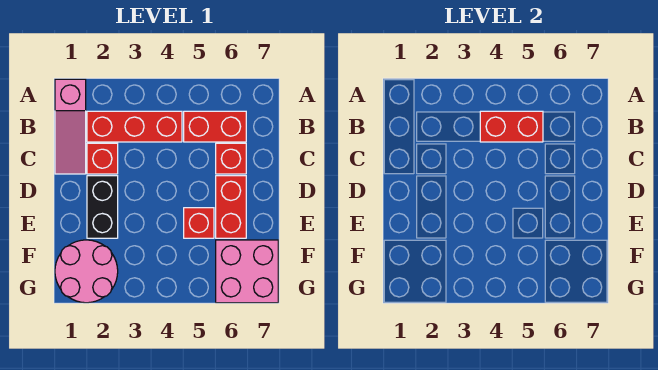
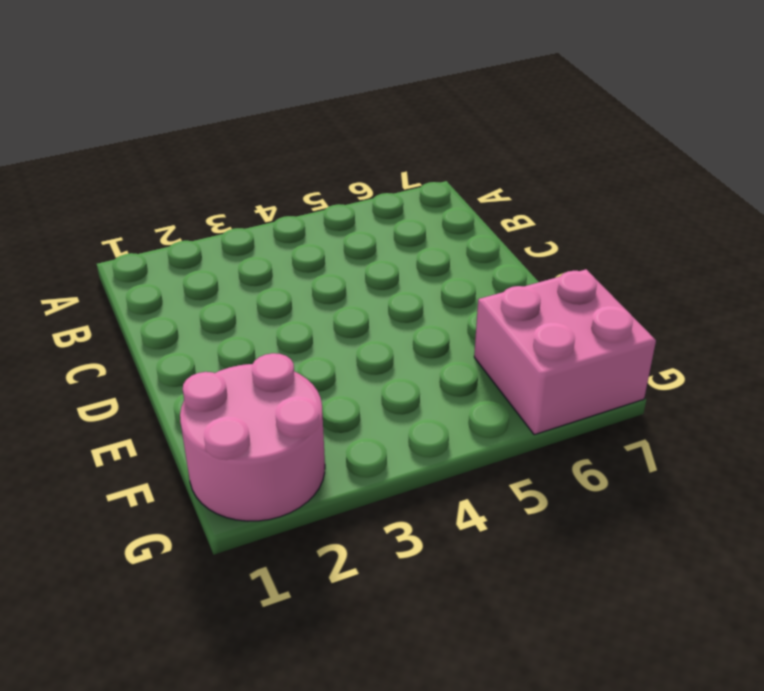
none -> pink slope A1:C1 level 1 top A
none -> red brick B2:B4 level 1

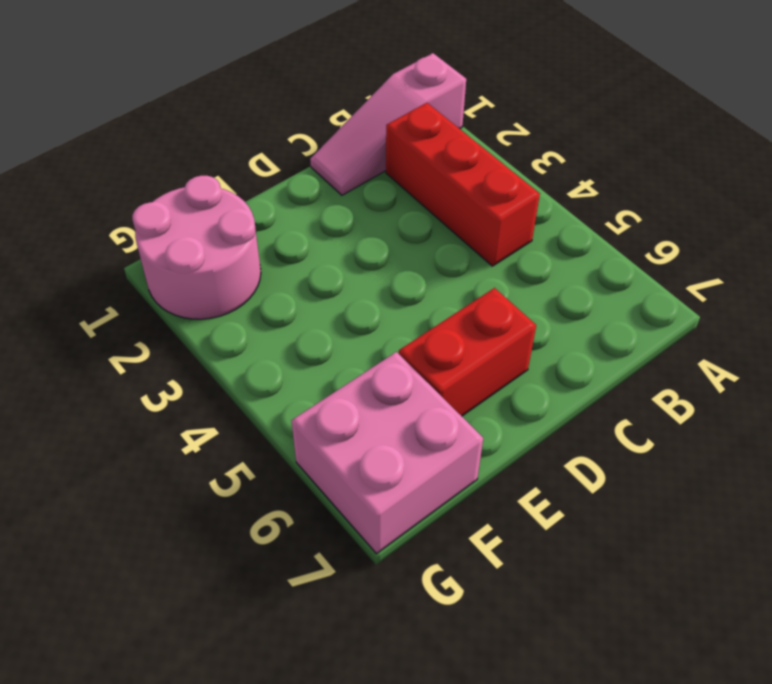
none -> red brick B5:B6 level 1
none -> red brick C2 level 1

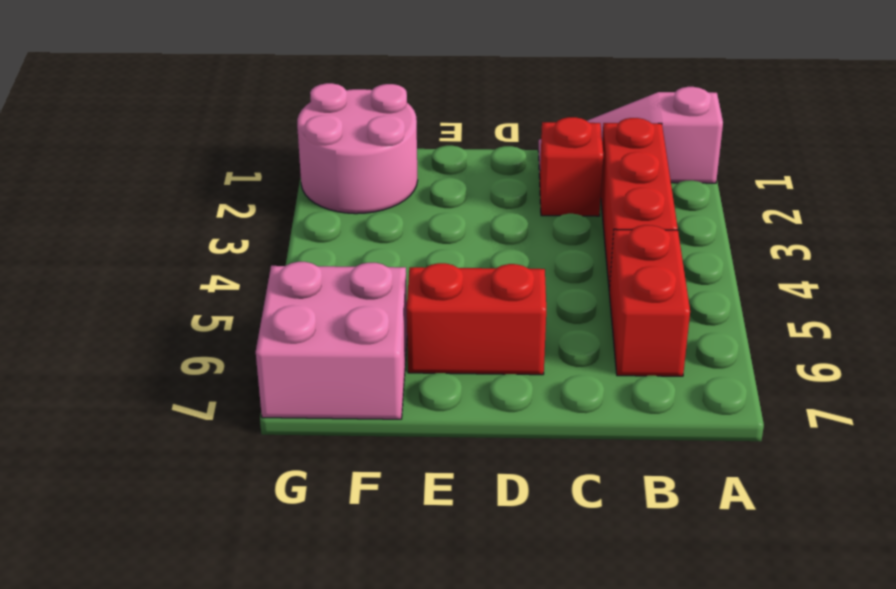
none -> red brick C6 level 1
none -> black brick D2:E2 level 1

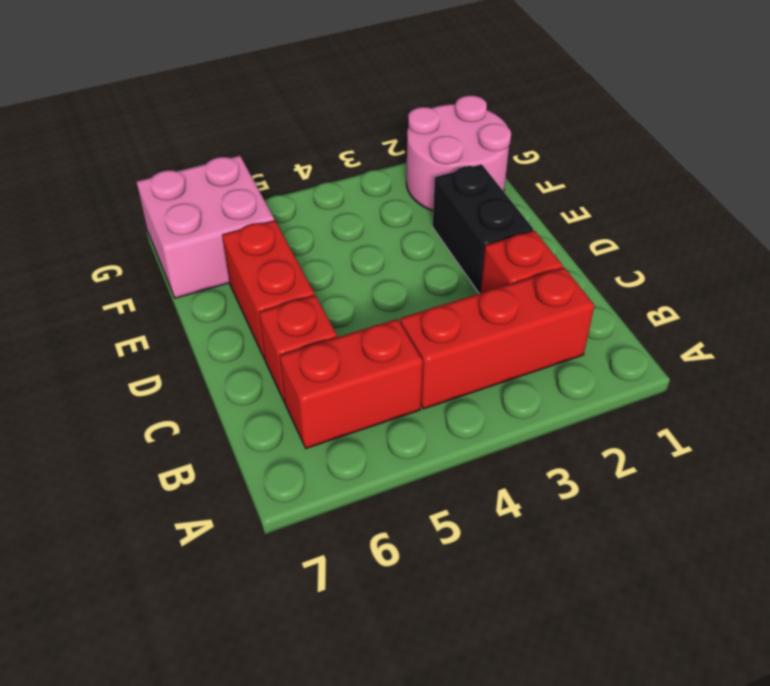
none -> pink slope A1:C1 level 1 top A
none -> red brick E5 level 1

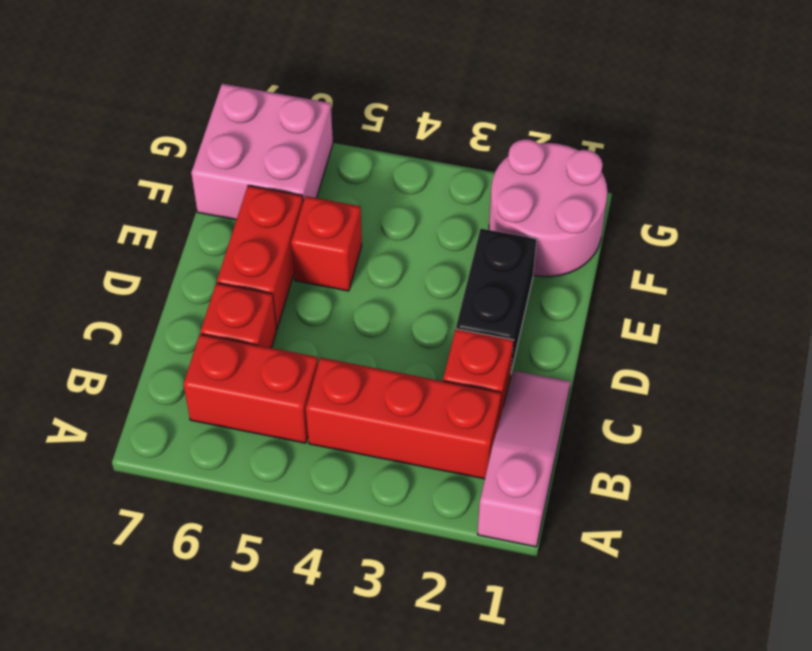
none -> red brick B4:B5 level 2

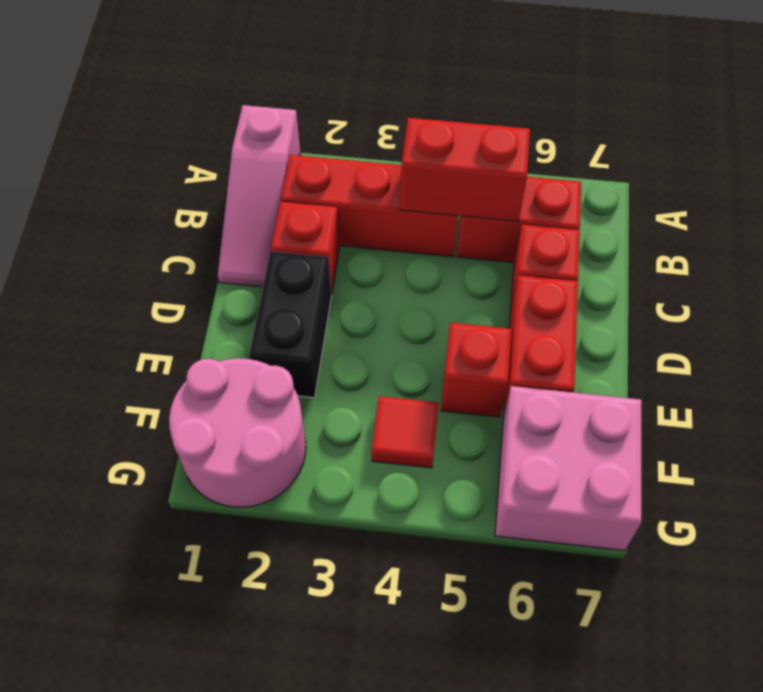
red tile F4 level 1 -> none

